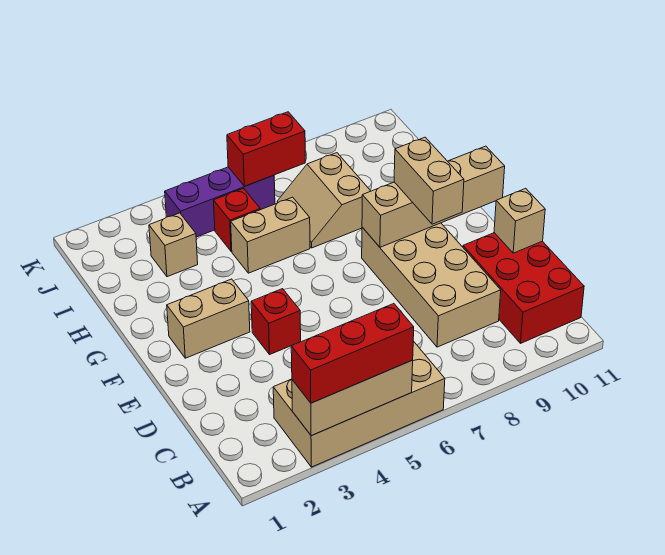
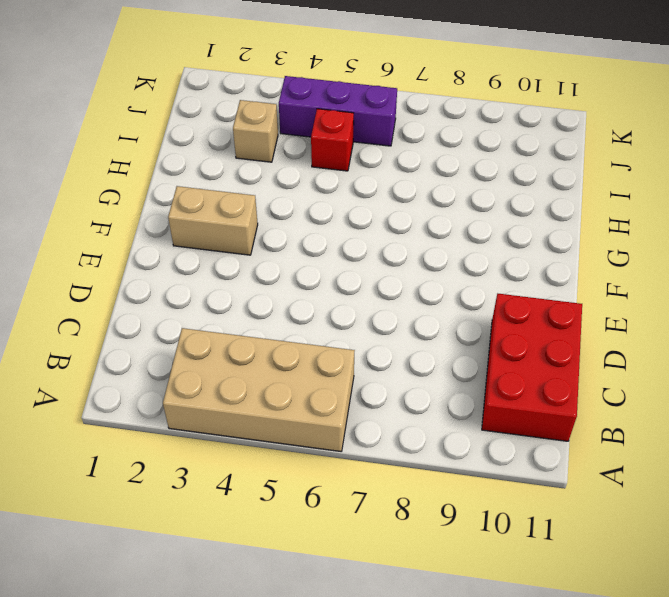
none -> tan brick C8:F9 level 1
none -> red brick E4 level 1
none -> tan brick H5:H6 level 1

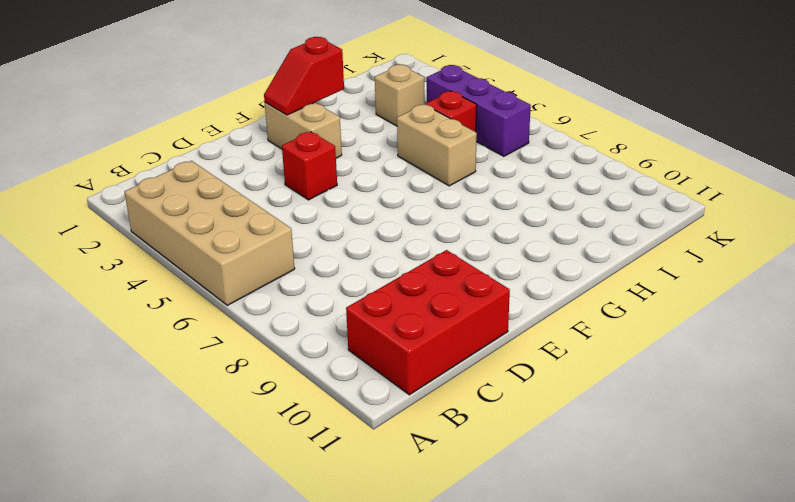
red slope F2:G2 level 2 top G -> none
none -> tan brick C8:F9 level 1
none -> tan slope H7:I8 level 1 top 8
none -> tan brick A3:A5 level 2

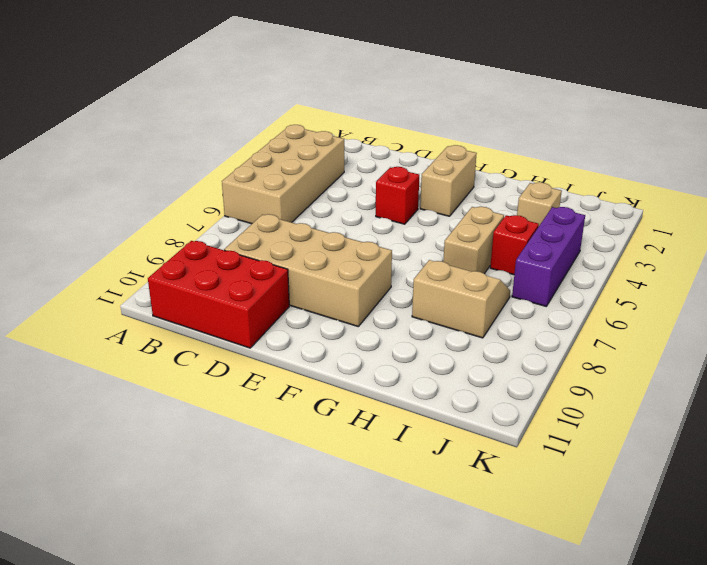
none -> tan brick A3:A5 level 2
none -> tan brick D11 level 2
none -> tan brick F8:F11 level 2

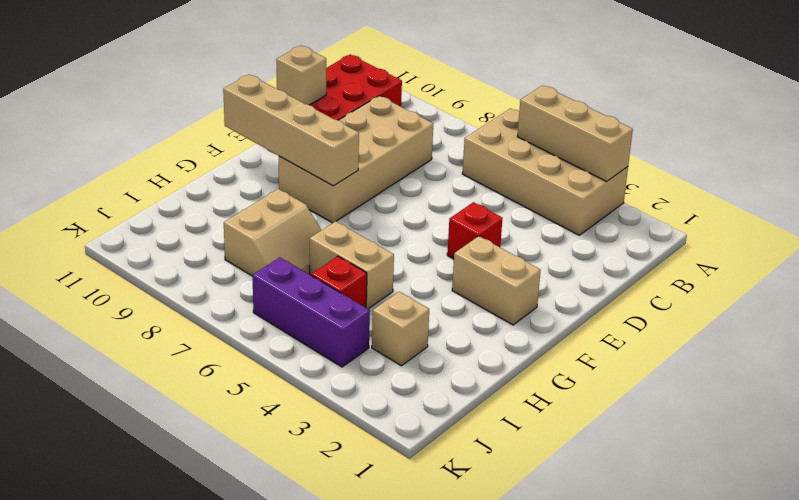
none -> red brick J6:J7 level 2
none -> red brick A3:A5 level 3
none -> tan brick E9:F9 level 3

